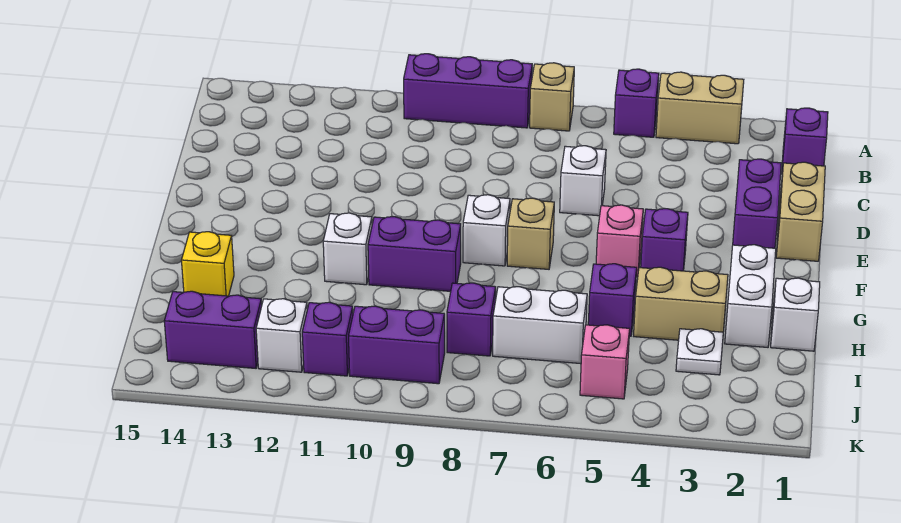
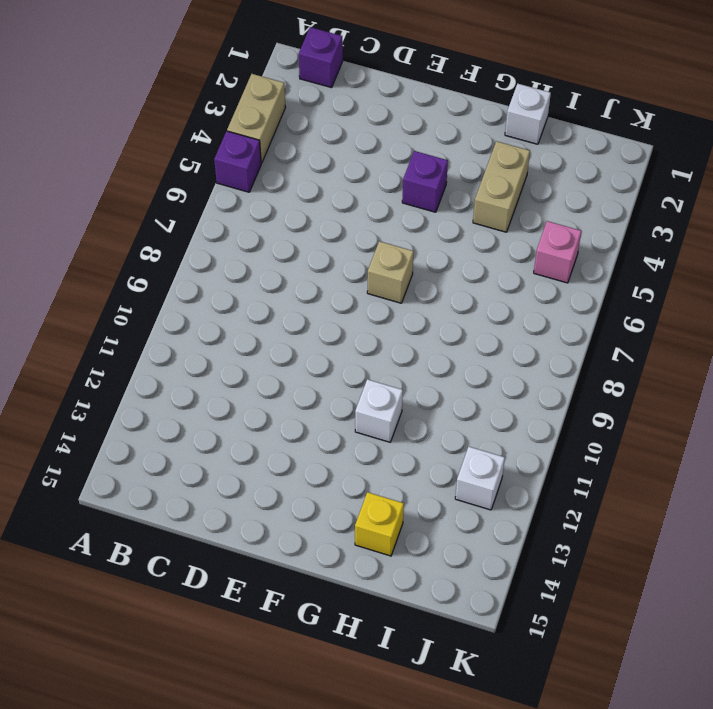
none -> tan brick A7 level 1
none -> purple brick A8:A10 level 1
none -> tan brick D1:E1 level 1

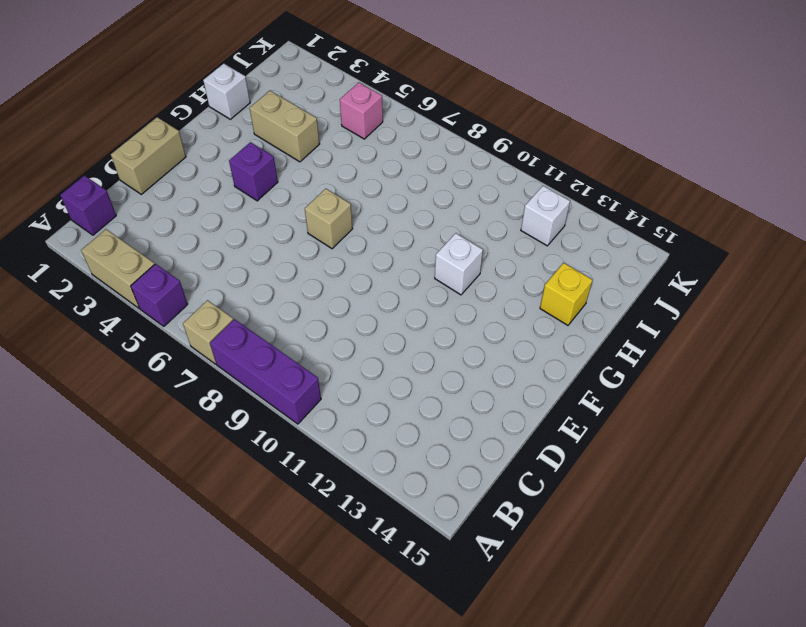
none -> purple brick D2:E2 level 1
none -> white brick D6 level 1
none -> pink brick F5 level 1

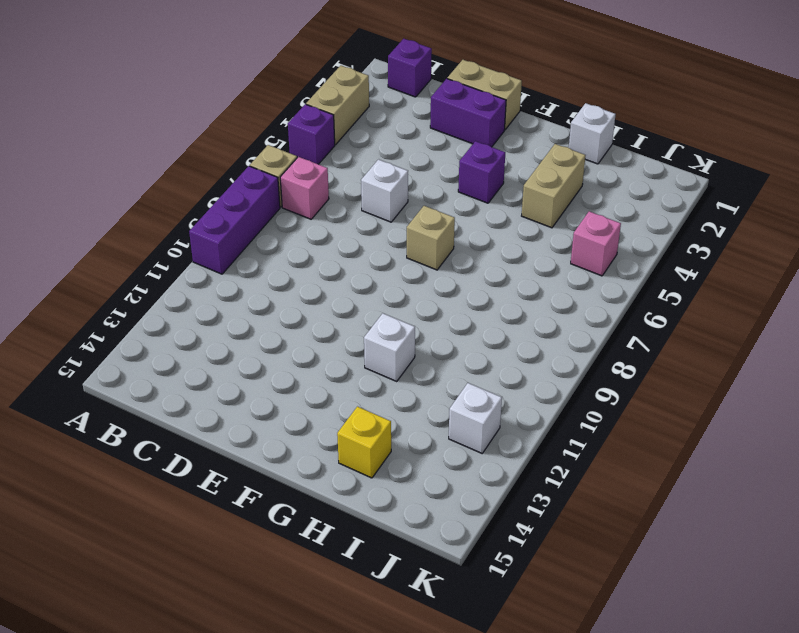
pink brick B7 level 1 -> pink brick F5 level 1
none -> white brick F8 level 1
none -> white brick G2:H2 level 1
none -> purple brick G9:G10 level 1

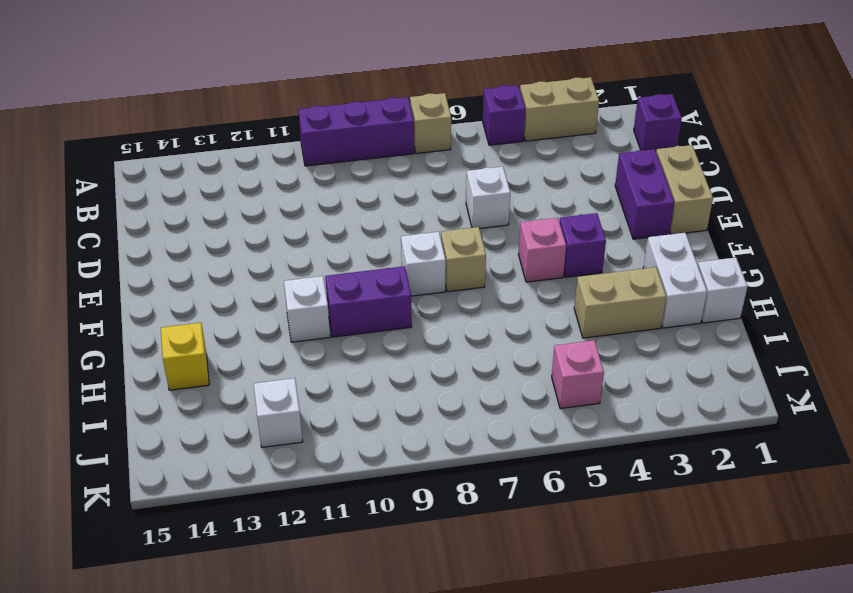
none -> purple brick H5 level 1
none -> white plate I3 level 1
none -> white brick I6:I7 level 1

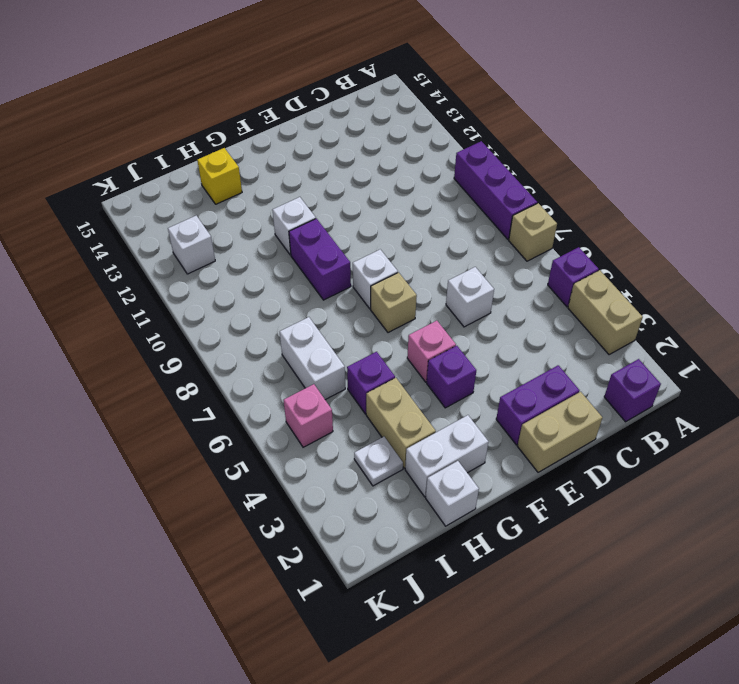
none -> purple brick I8 level 1
none -> purple brick J9:J10 level 1
none -> purple brick J11 level 1

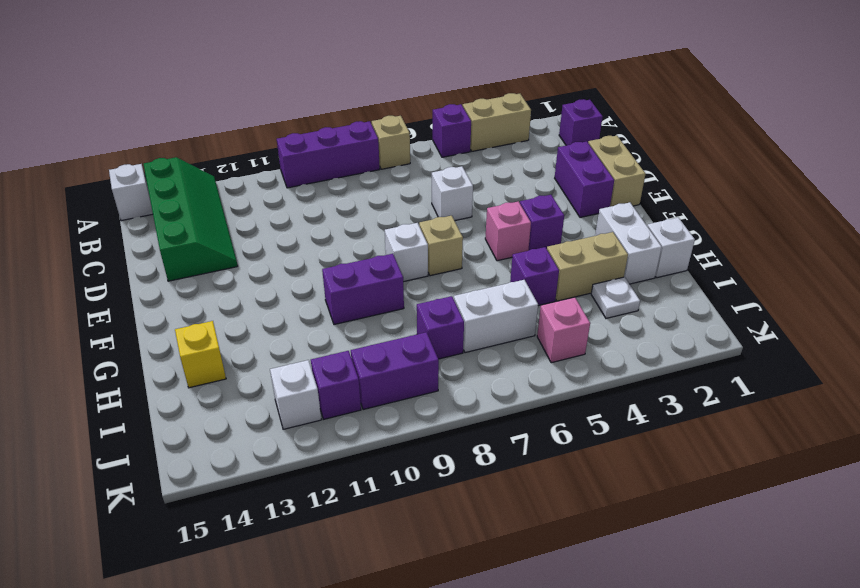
green slope A13:D14 level 1 top 14 -> none
white brick A15 level 1 -> white brick G11 level 1
none -> purple brick J13:J14 level 1

